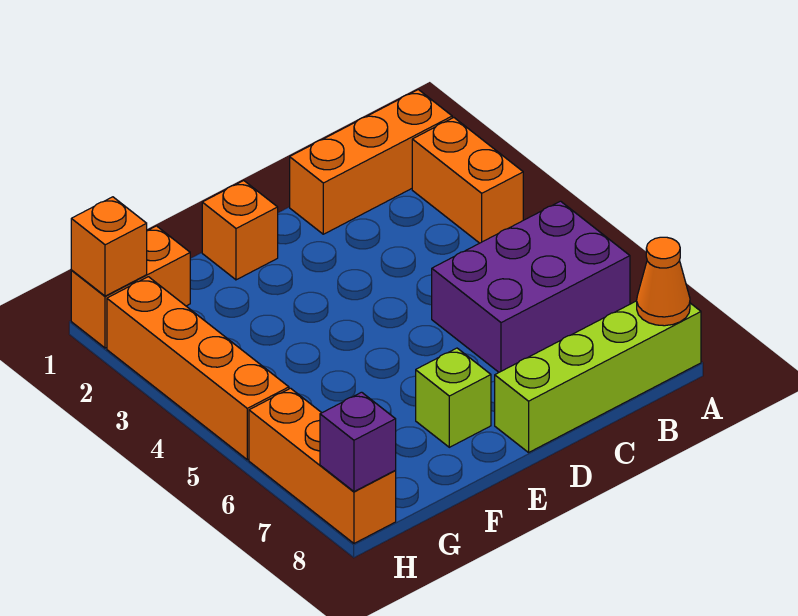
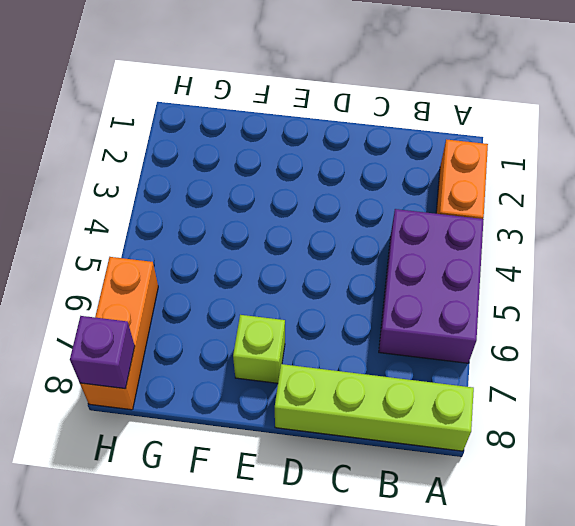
purple brick A4:B6 level 1 -> purple brick A5:C6 level 1
none -> orange brick A1:C1 level 1
none -> orange brick E1 level 1
none -> orange brick G1:H1 level 1

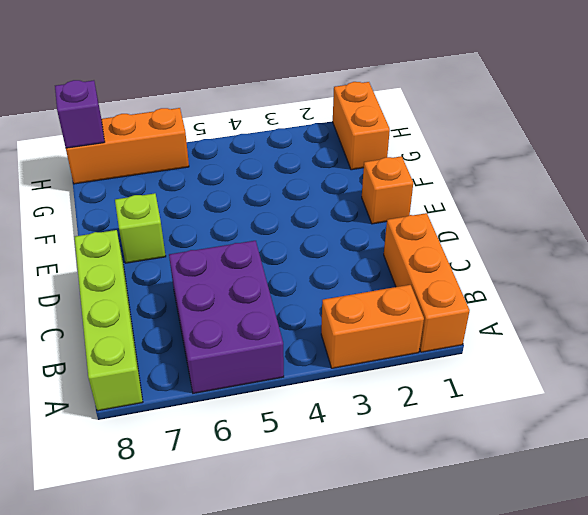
none -> orange brick H2:H5 level 1
none -> orange cone A8 level 2
none -> orange brick H1 level 2

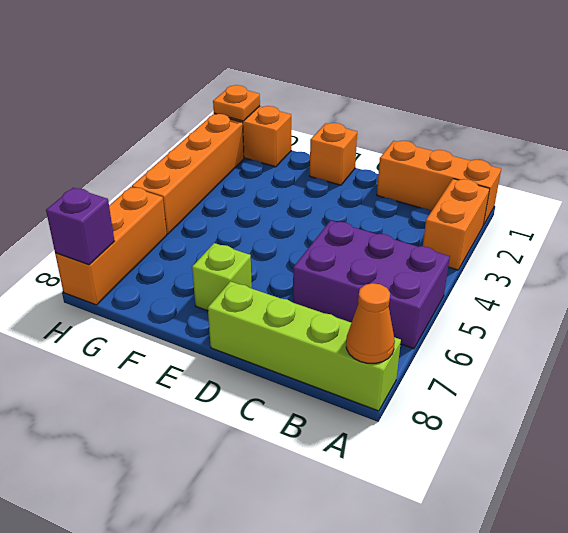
orange plate H1 level 2 -> orange brick H1 level 2

